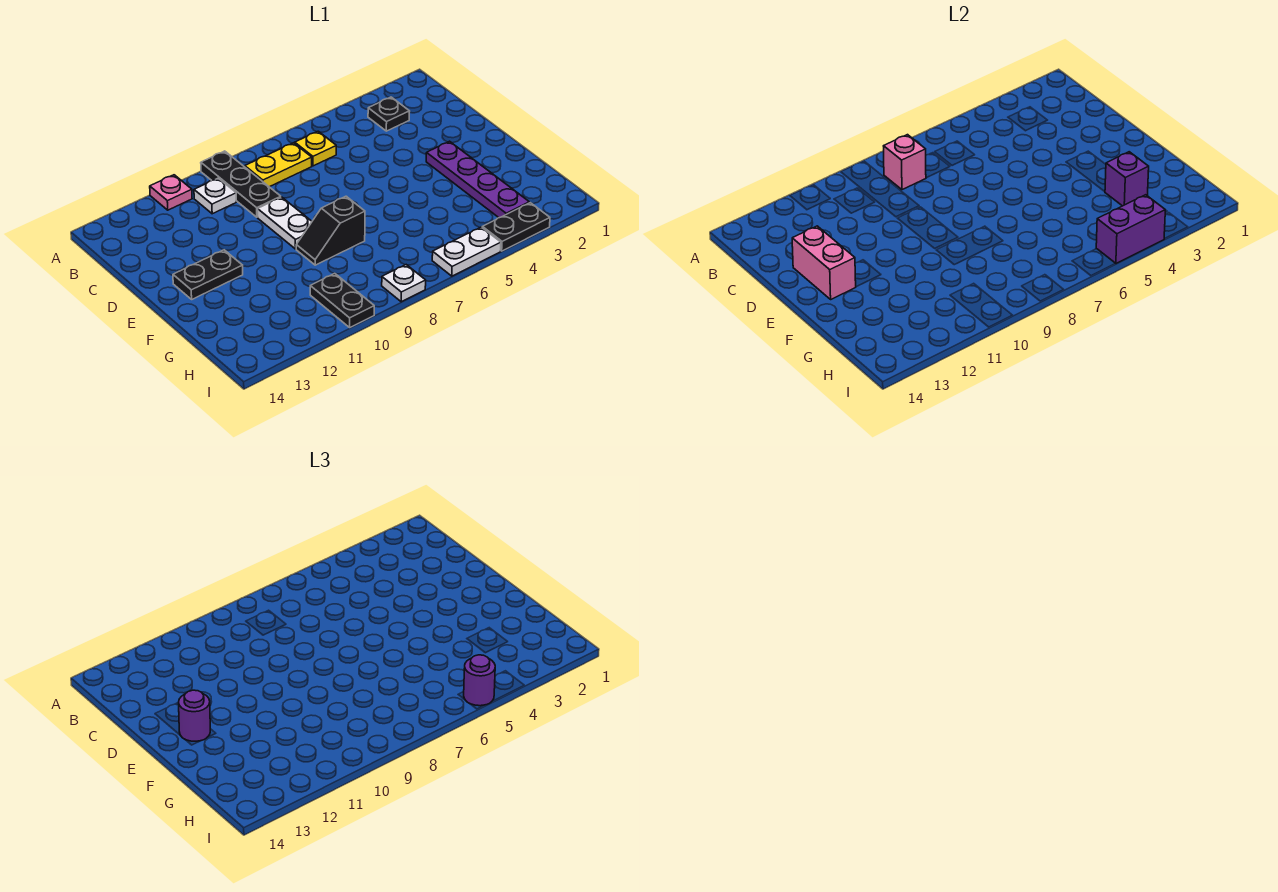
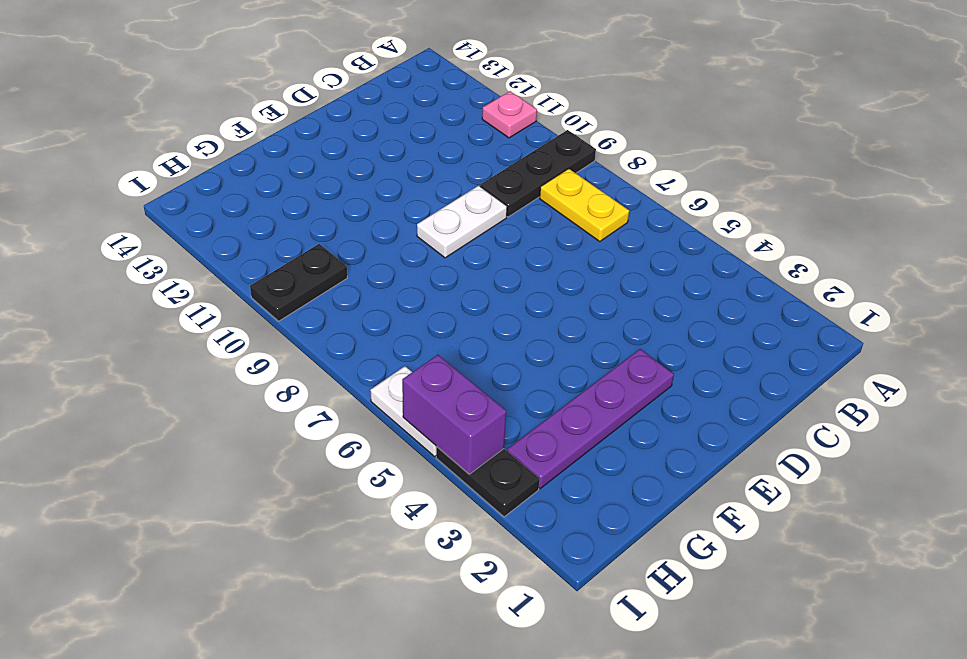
none -> black plate B3 level 1
none -> yellow plate B6 level 1
none -> white plate B10 level 1

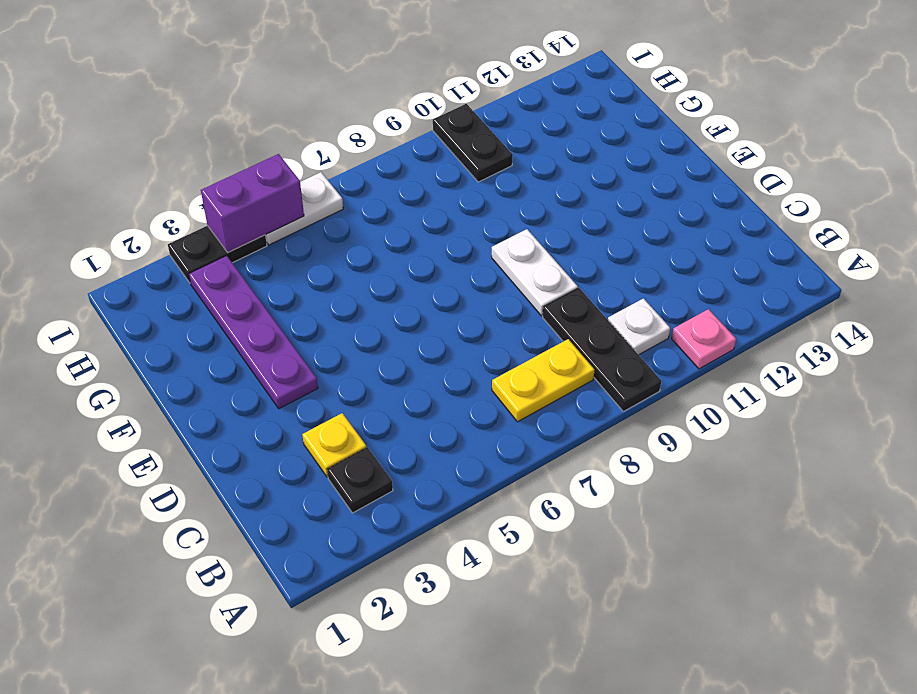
yellow plate C3 level 1 -> yellow plate B6 level 1
none -> black plate E12:E13 level 1
none -> black slope F8:F9 level 1 top 8
none -> white plate I8 level 1

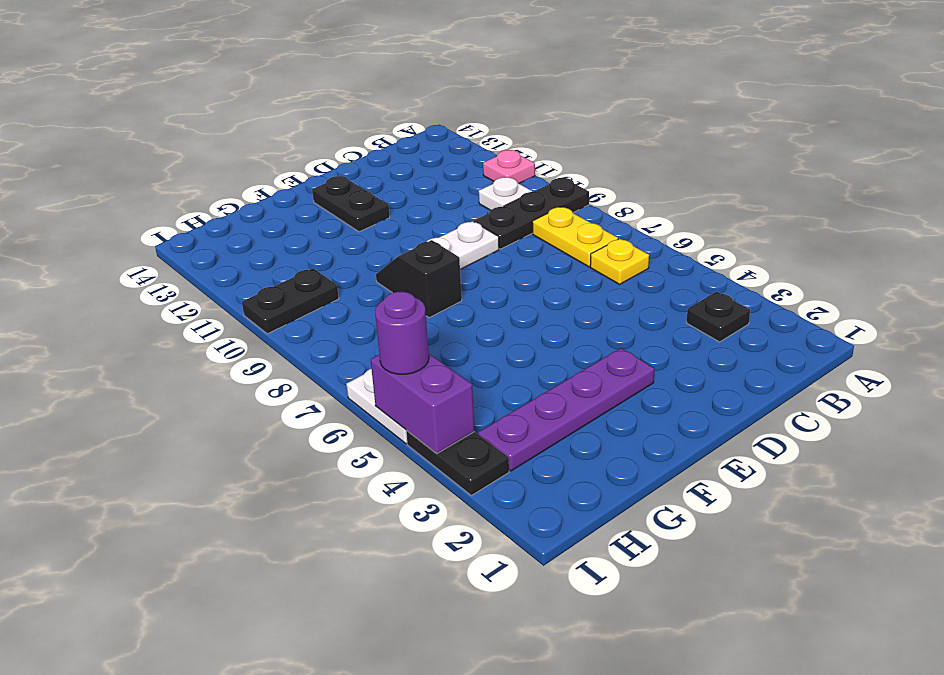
none -> white plate I8 level 1
none -> pink brick B8 level 2
none -> pink brick D13:E13 level 2

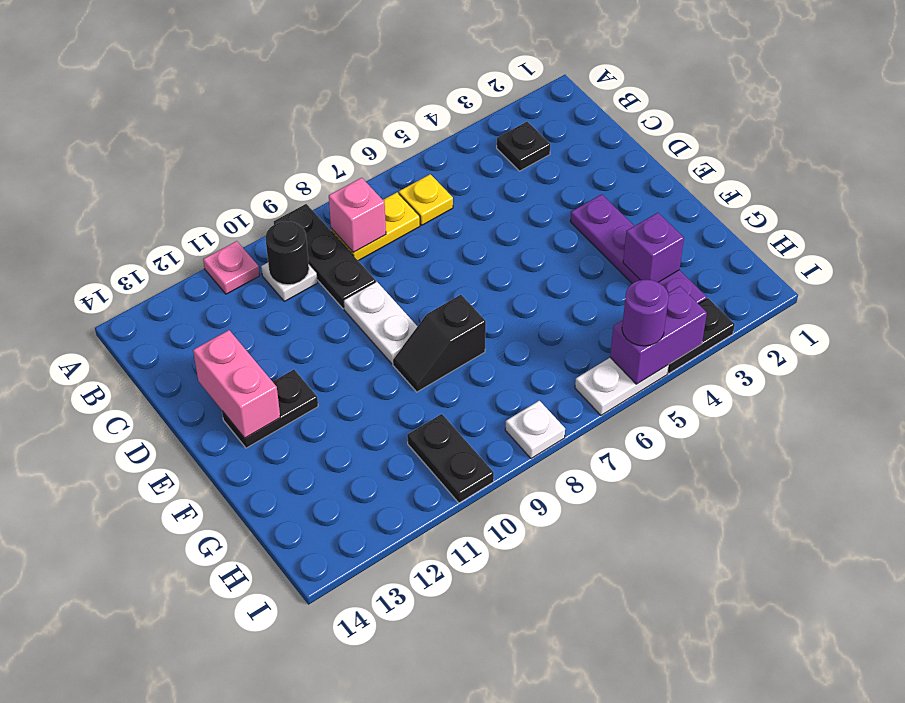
black round brick B10 level 2 -> none
none -> purple round brick E13 level 3

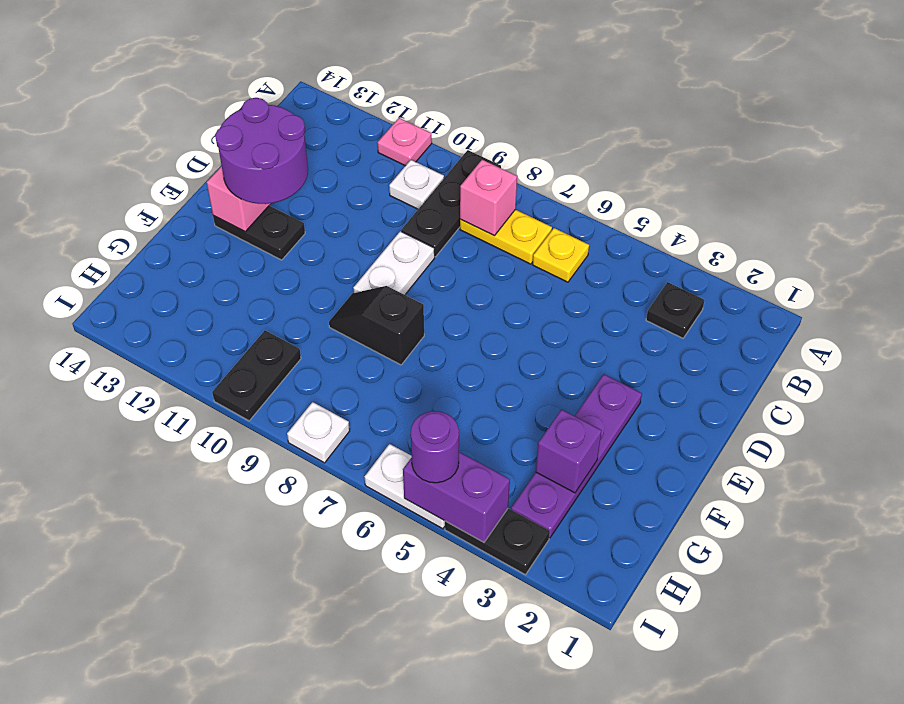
purple round brick D12:E13 level 3 -> purple round brick E13 level 3

